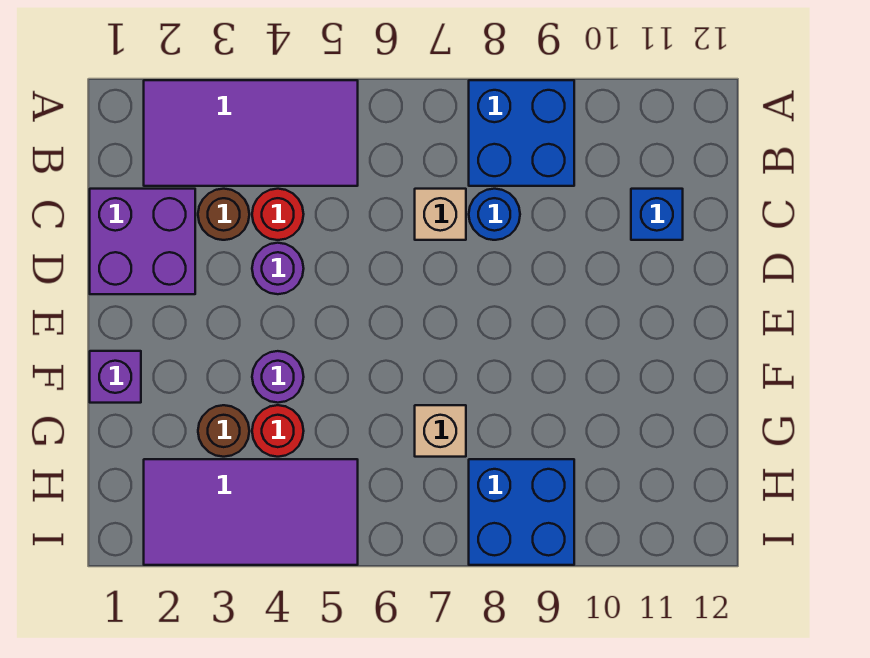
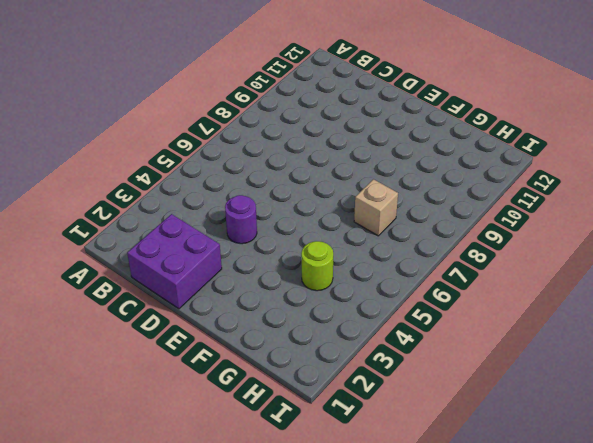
lime round brick G4 level 1 -> red round brick G4 level 1
none -> purple tile A2:B5 level 1
none -> blue brick A8:B9 level 1
none -> brown round brick C3 level 1

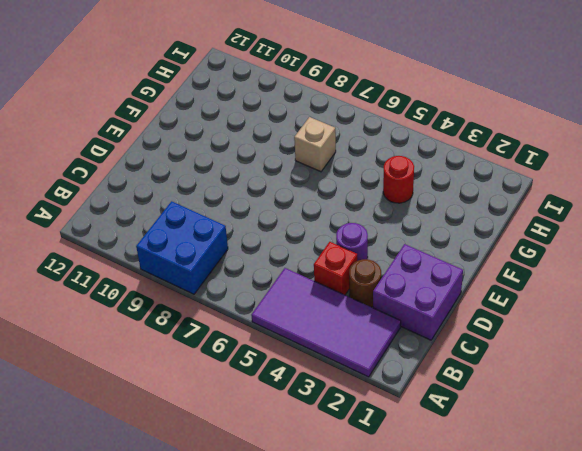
red brick C4 level 1 -> red round brick C4 level 1
none -> tan brick C7 level 1
none -> blue round brick C8 level 1
none -> blue brick C11 level 1

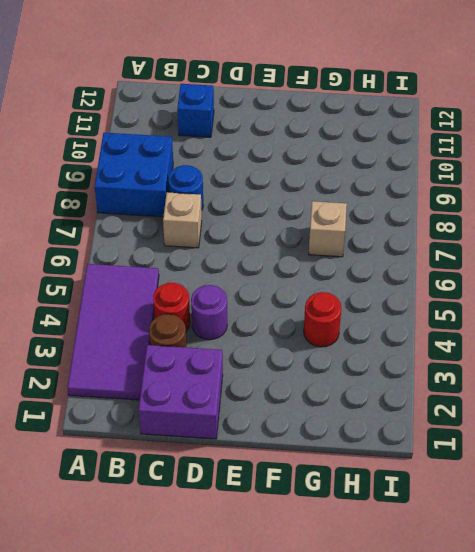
none -> purple brick F1 level 1
none -> purple round brick F4 level 1
none -> brown round brick G3 level 1

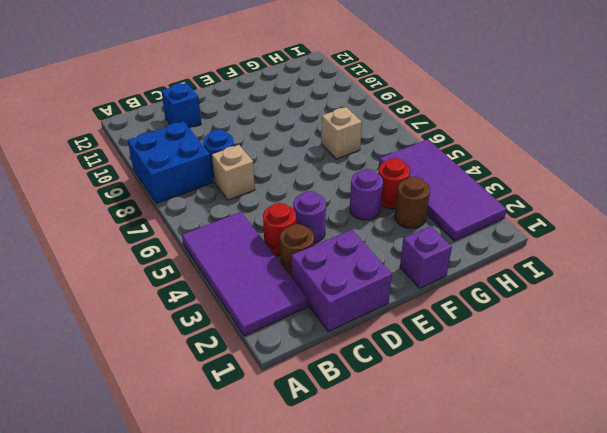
none -> blue brick H8:I9 level 1

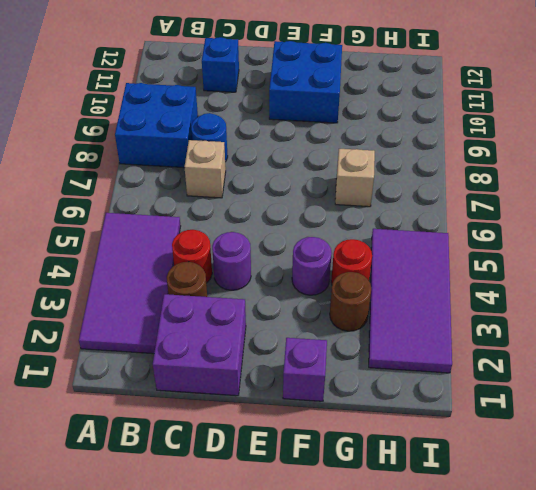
blue brick E10:F11 level 1 -> blue brick H8:I9 level 1

